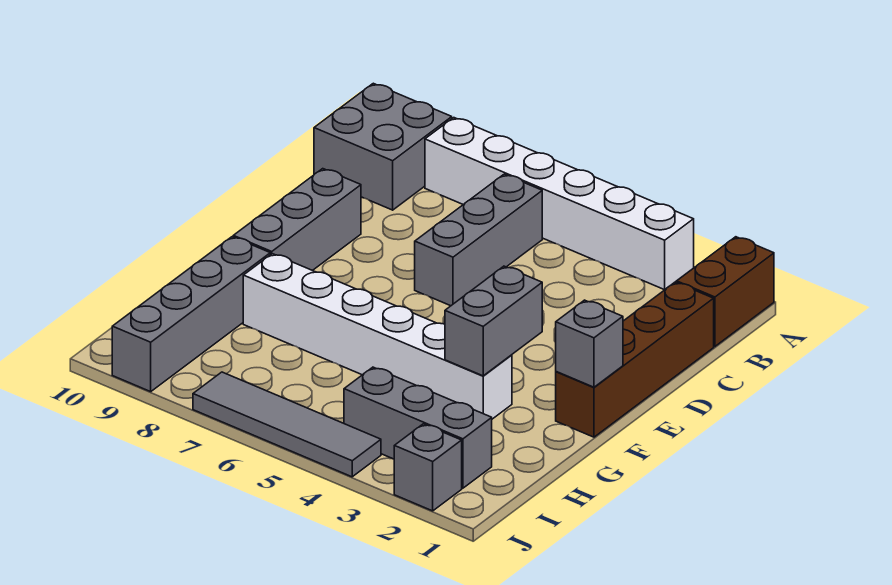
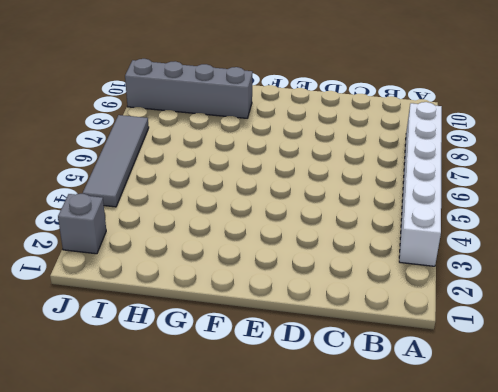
none -> brown brick A1:B1 level 1
none -> grey brick A9:B10 level 1
none -> grey brick B6:D6 level 1

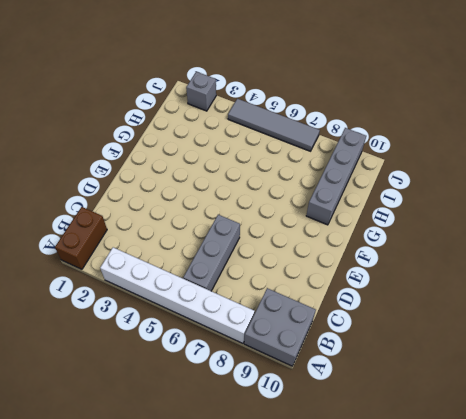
none -> brown brick C1:F1 level 1
none -> grey brick D9:F9 level 1
none -> white brick G3:G8 level 1

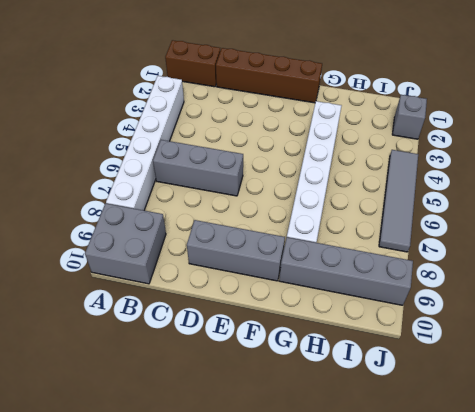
none -> grey brick I2:I4 level 1
none -> grey brick F1 level 2
none -> grey brick F3:G3 level 2

